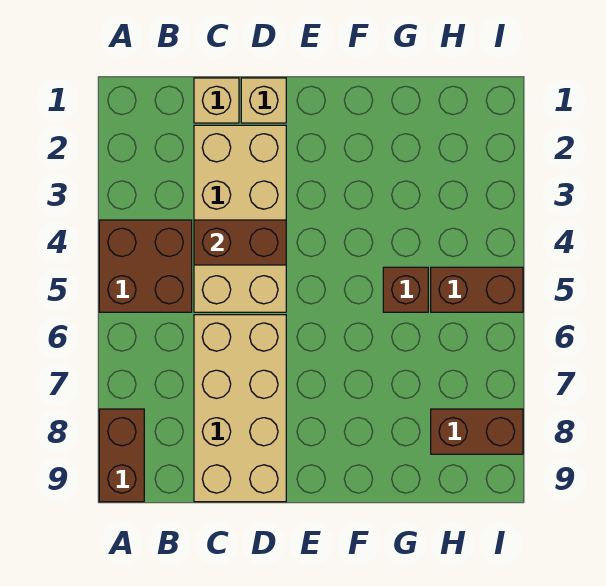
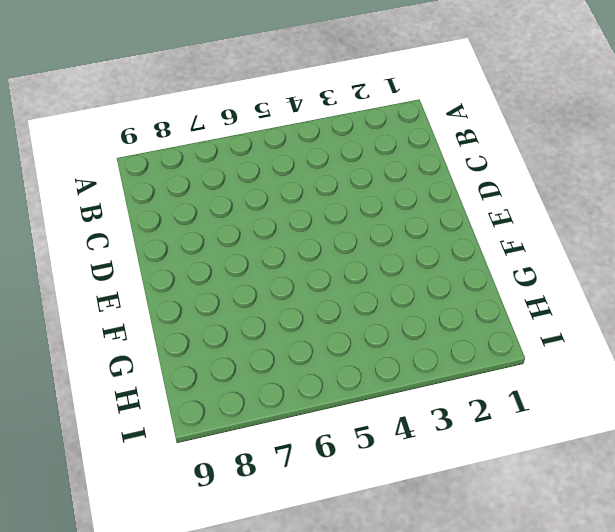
none -> brown brick A4:B5 level 1
none -> brown brick A8:A9 level 1

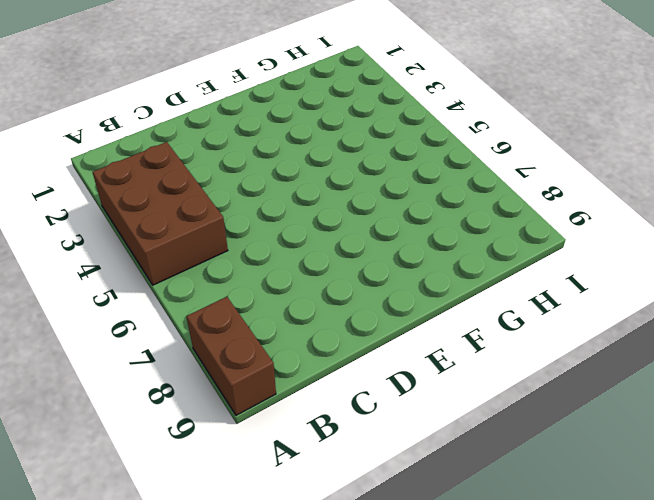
brown brick A3:B5 level 1 -> brown brick A4:B5 level 1
none -> tan brick C1 level 1
none -> tan brick C2:D5 level 1

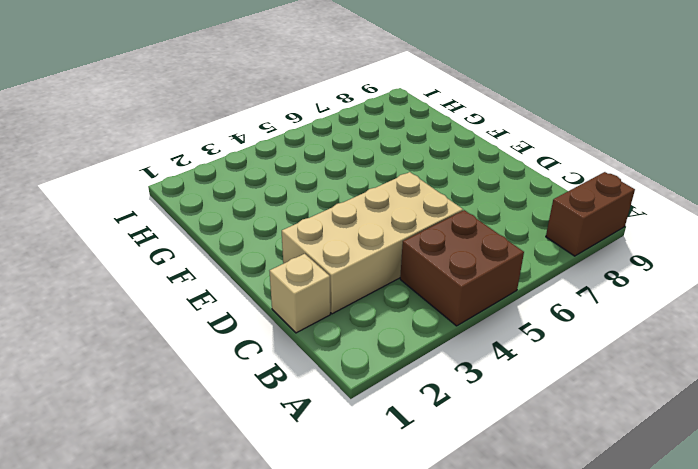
none -> tan brick C6:D9 level 1
none -> tan brick D1 level 1

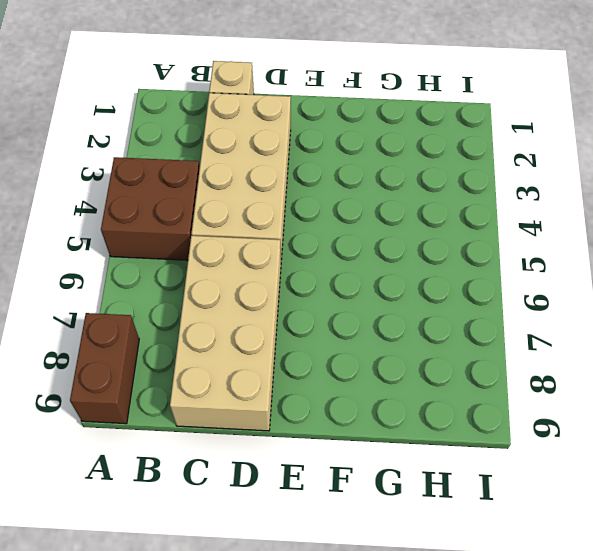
none -> tan brick D1 level 1
none -> brown brick G5 level 1

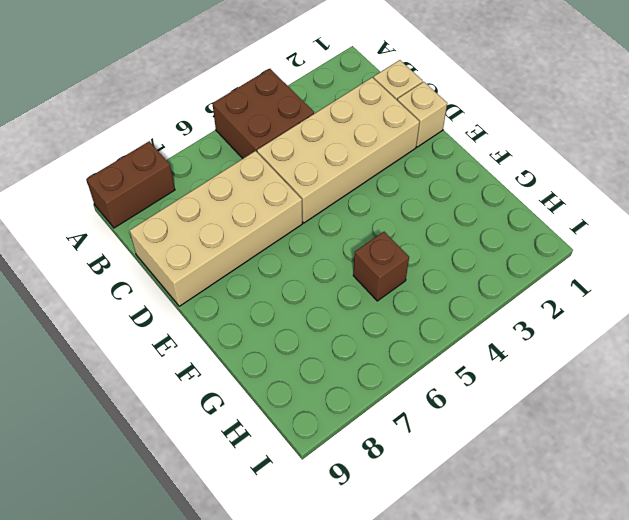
none -> brown brick H5:I5 level 1
none -> brown brick H8:I8 level 1

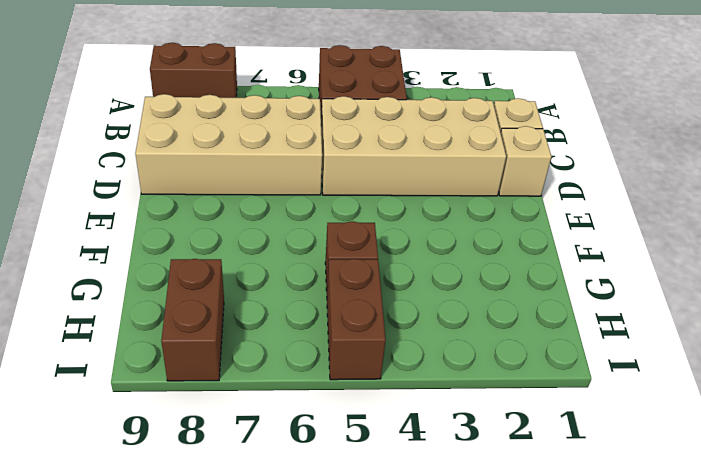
none -> brown brick C4:D4 level 2

